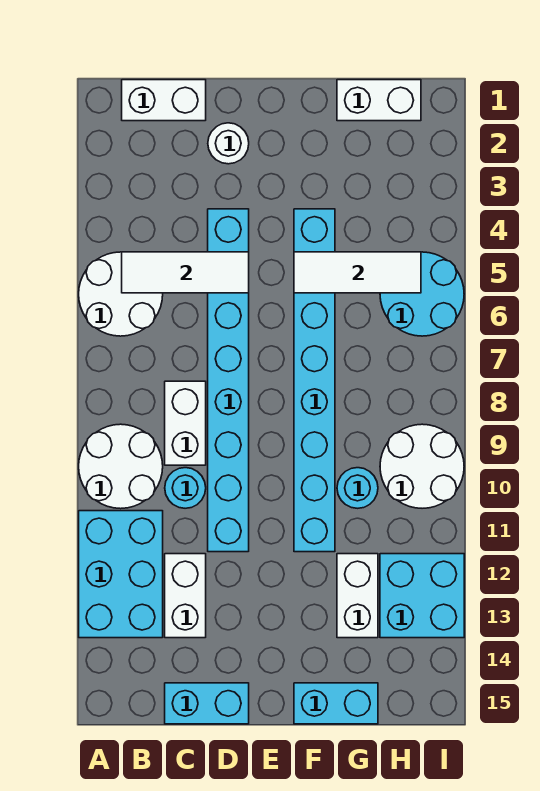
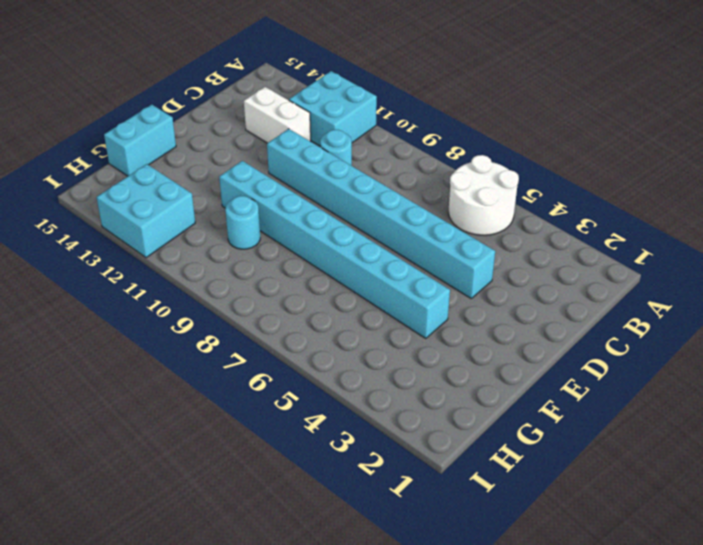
cyan brick A11:B12 level 1 -> cyan brick A11:B13 level 1
none -> white round brick A9:B10 level 1
none -> white brick B1:C1 level 1
none -> white brick C8:C9 level 1

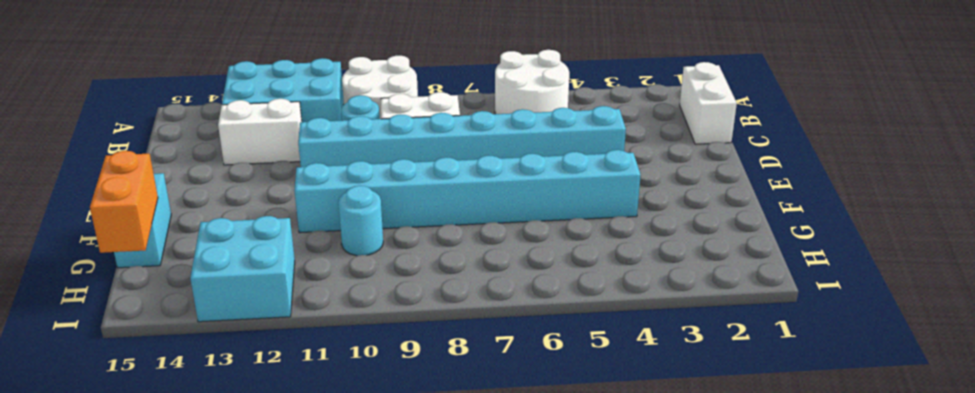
orange brick G15:H15 level 2 -> none
none -> cyan brick C15:D15 level 1
none -> white round brick D2 level 1
none -> white brick G1:H1 level 1

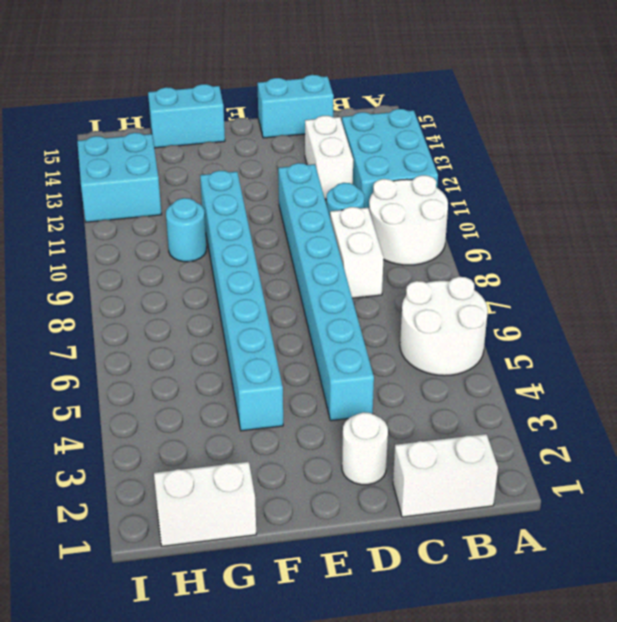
none -> white brick G12:G13 level 1
none -> cyan round brick H5:I6 level 1
none -> white round brick H9:I10 level 1

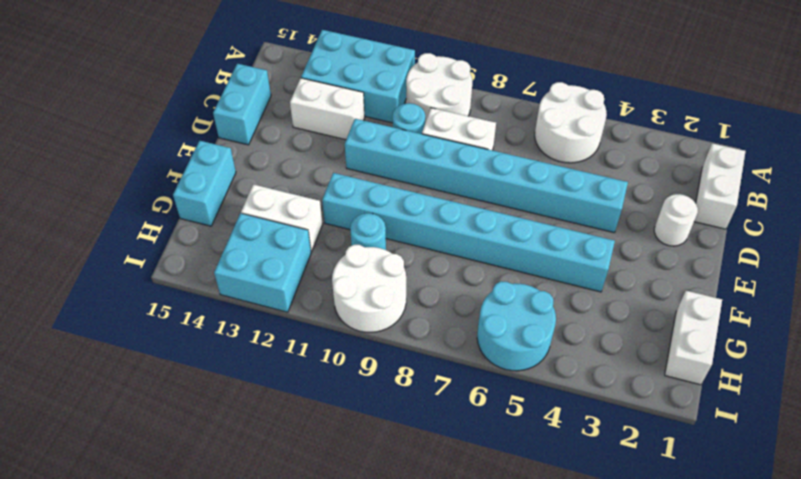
none -> white tile B5:D5 level 2
none -> white tile F5:H5 level 2

